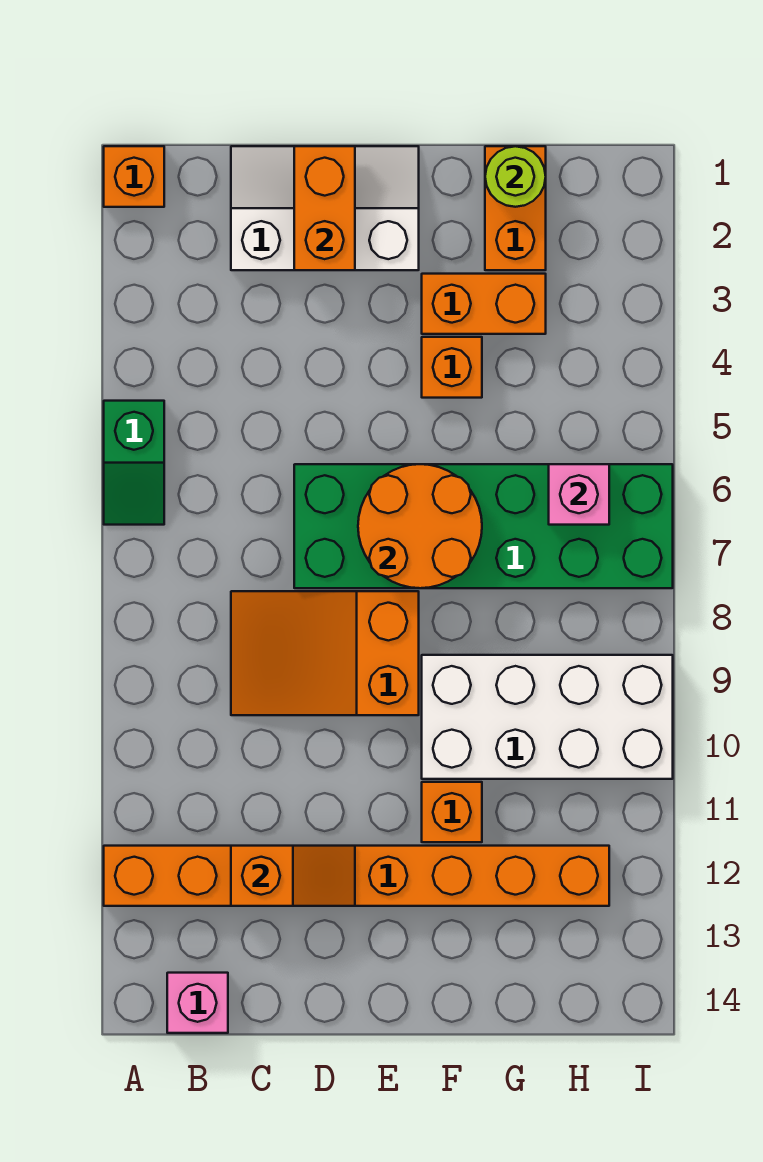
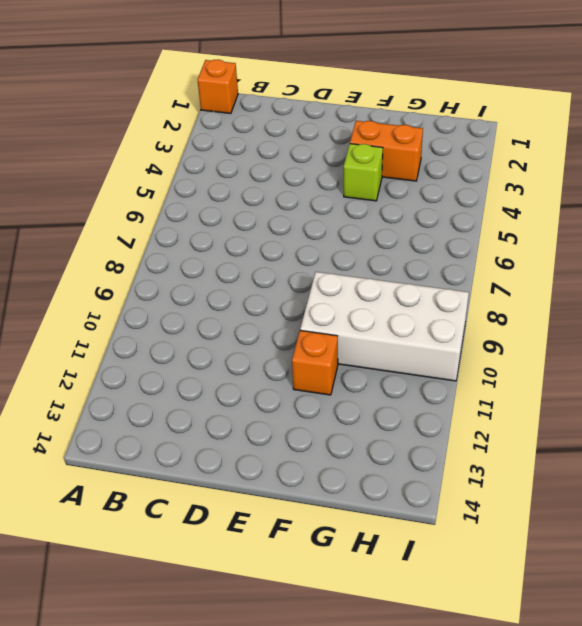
lime brick F4 level 1 -> orange brick F4 level 1
none -> green slope A5:A6 level 1 top 5
none -> orange brick A12:H12 level 1
none -> pink brick B14 level 1

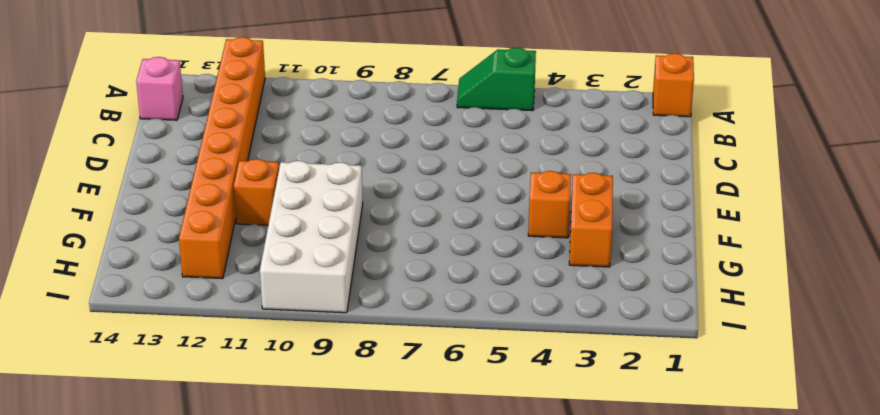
none -> white slope C1:E2 level 1 top 2
none -> orange slope C8:E9 level 1 top E
none -> green brick D6:I7 level 1

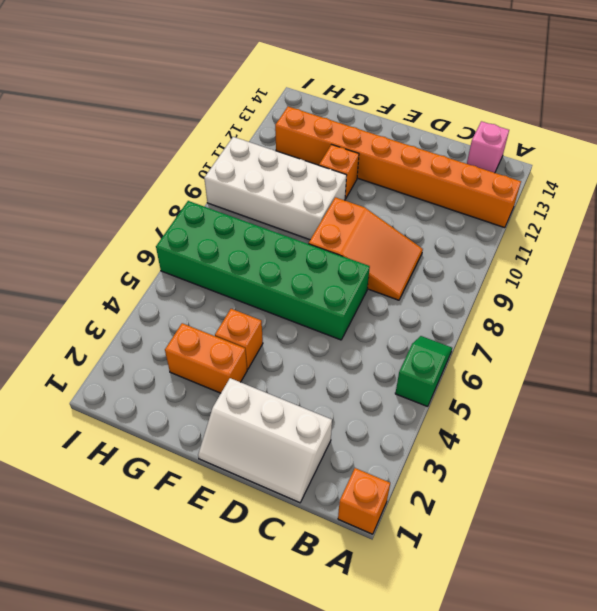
none -> orange brick G1:G2 level 1
none -> orange slope C12:D12 level 2 top C
none -> orange brick D1:D2 level 2

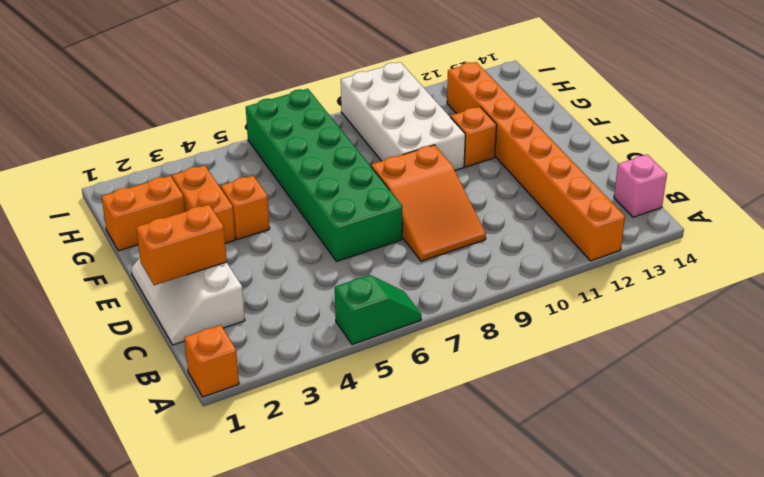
none -> orange slope C12:D12 level 2 top C
none -> orange round brick E6:F7 level 2
none -> lime round brick G1 level 2

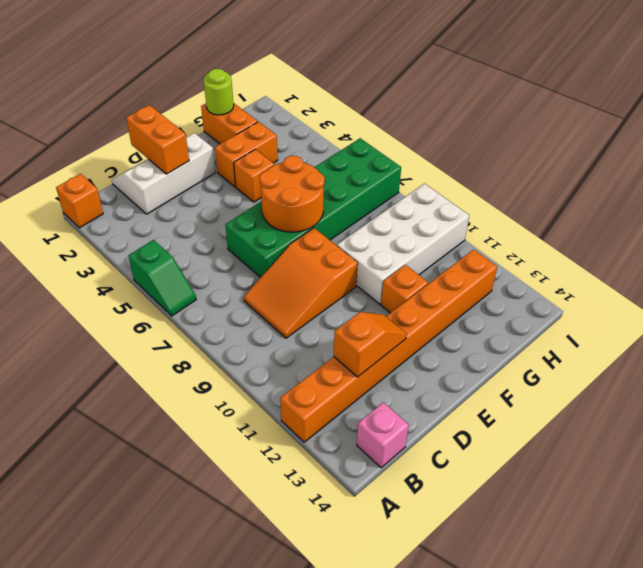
none -> pink brick H6 level 2

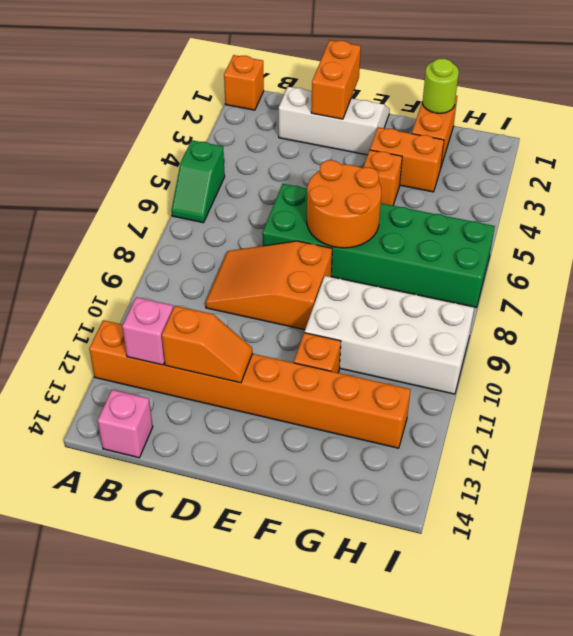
pink brick B12 level 2 -> pink brick H6 level 2

